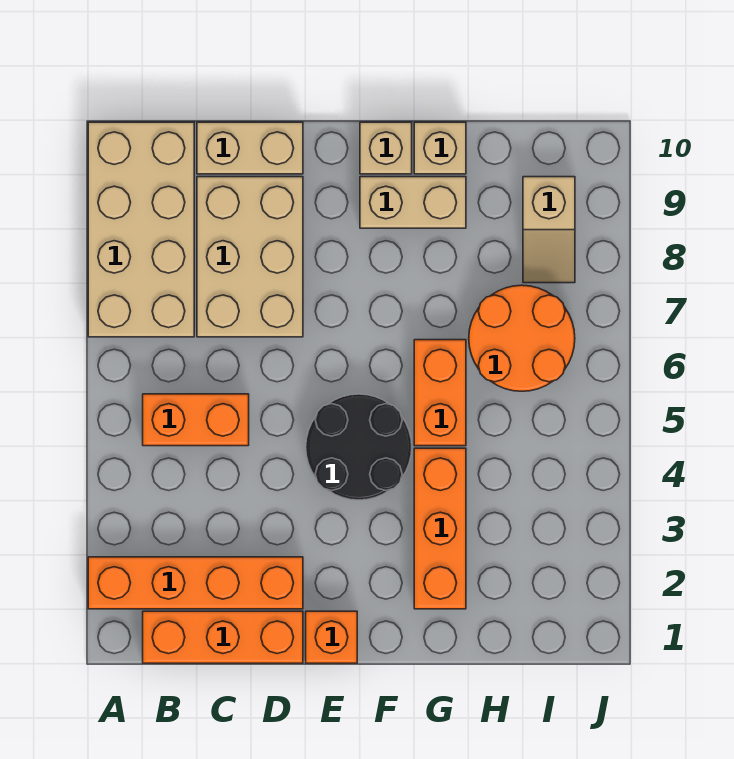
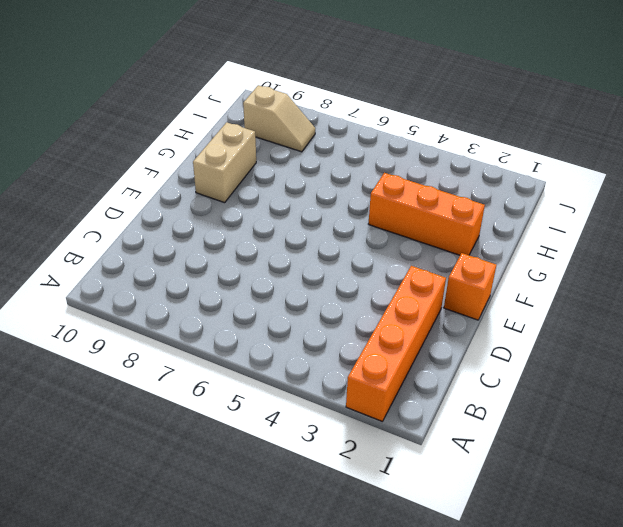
none -> tan brick A7:B10 level 1
none -> orange brick B1:D1 level 1
none -> orange brick B5:C5 level 1

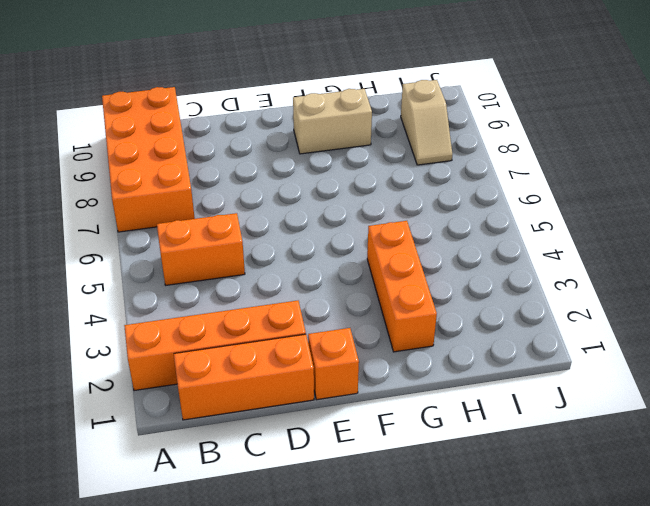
orange brick A7:B10 level 1 -> tan brick A7:B10 level 1
none -> tan brick C7:D9 level 1
none -> tan brick C10:D10 level 1
none -> black round brick E4:F5 level 1

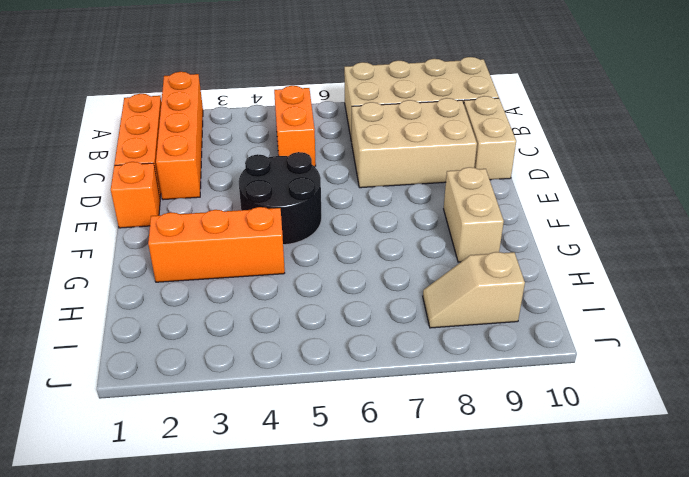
none -> tan brick F10 level 1
none -> orange brick G5:G6 level 1
none -> tan brick G10 level 1

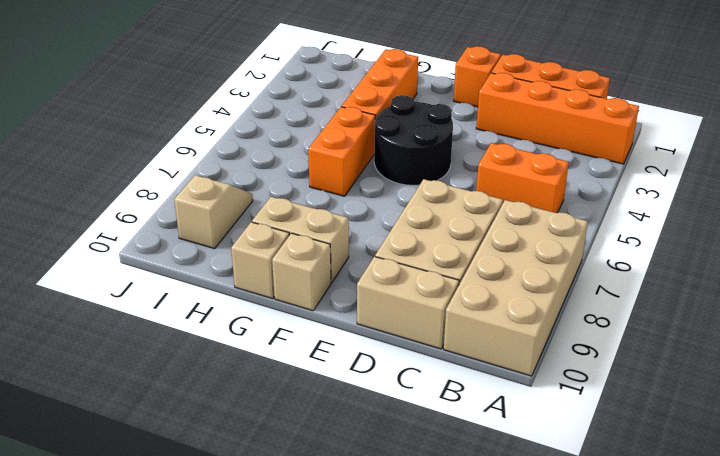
none -> orange round brick H6:I7 level 1

